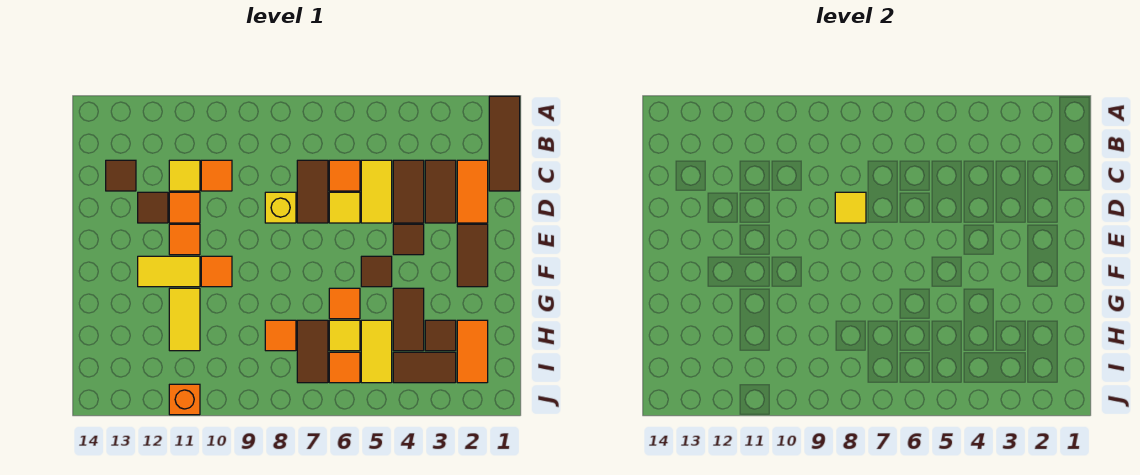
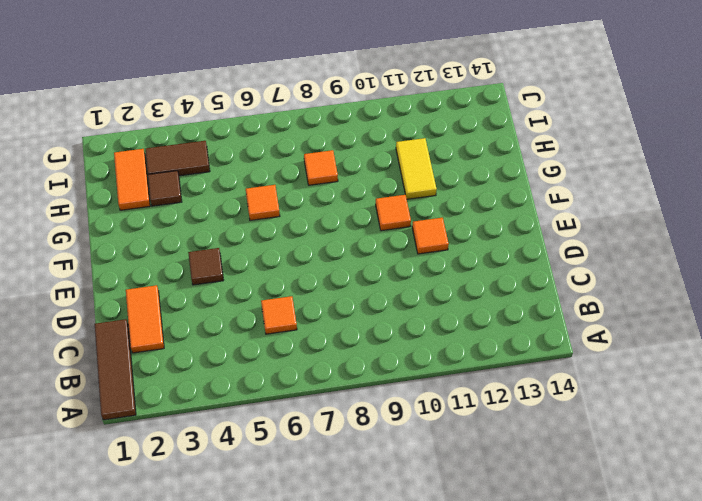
none -> brown tile C3:D3 level 1
none -> brown tile C4:D4 level 1
none -> yellow tile C5:D5 level 1
none -> brown tile C7:D7 level 1

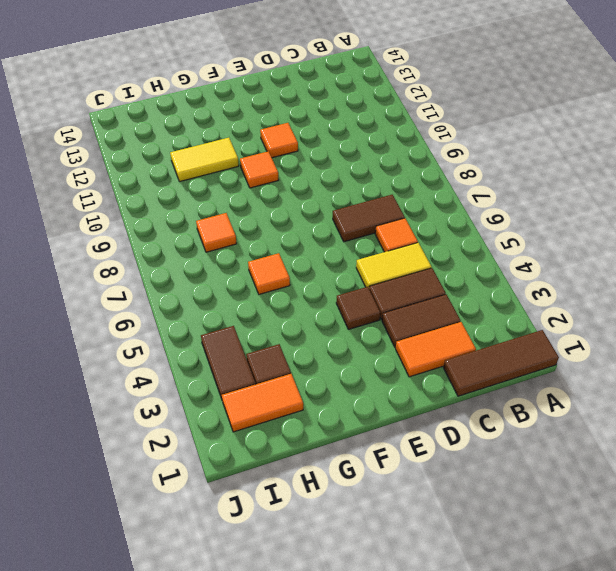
none -> orange tile C10 level 1
none -> yellow tile C11 level 1
none -> brown tile C13 level 1
none -> yellow tile D6 level 1

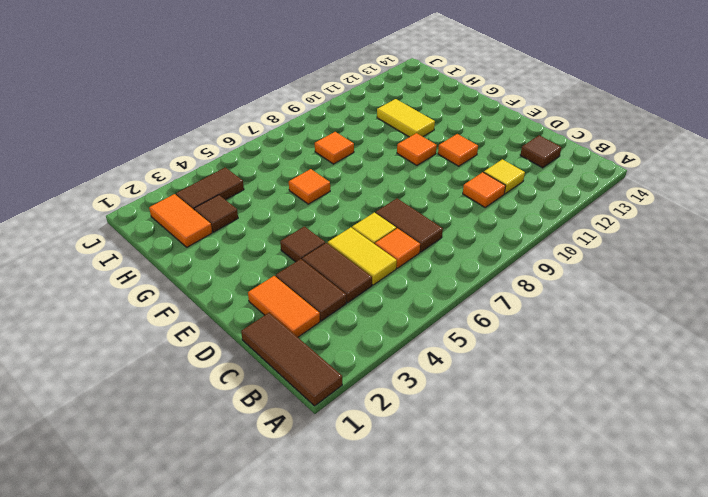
none -> yellow brick D8 level 1
none -> orange tile D11 level 1
none -> brown tile D12 level 1
none -> brown tile E2:F2 level 1

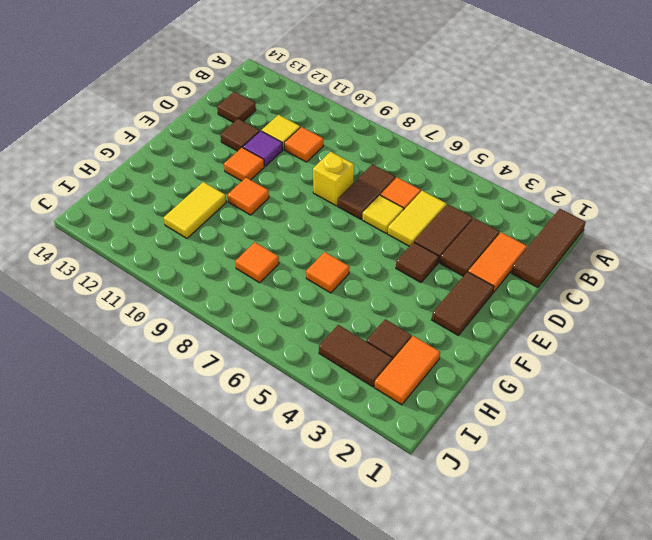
purple tile D11 level 1 -> orange tile D11 level 1
none -> brown tile F5 level 1
none -> yellow tile F11:F12 level 1
none -> brown tile G4:H4 level 1
none -> yellow tile H5:I5 level 1

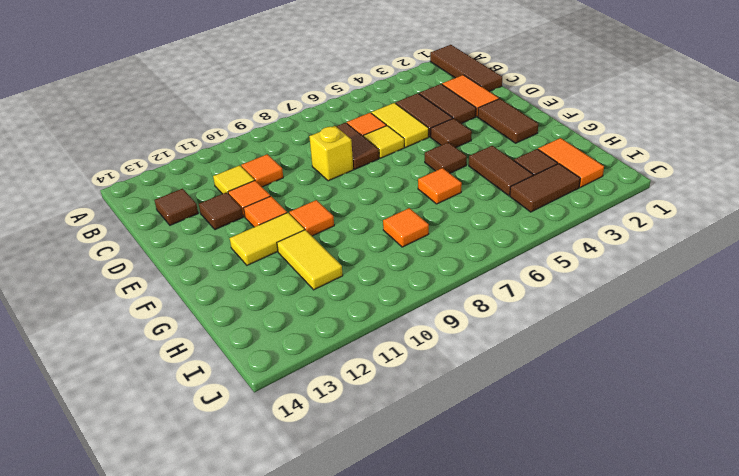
none -> yellow tile H5:I5 level 1
none -> yellow tile H6 level 1
none -> brown tile H7:I7 level 1
none -> orange tile I6 level 1

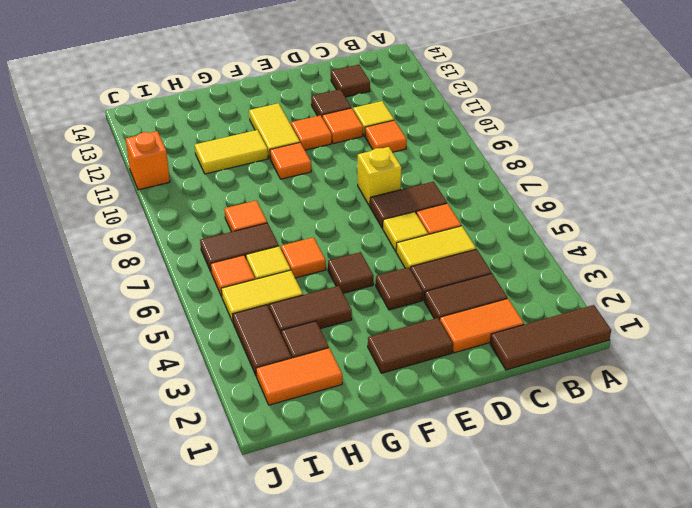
none -> yellow tile D8 level 2

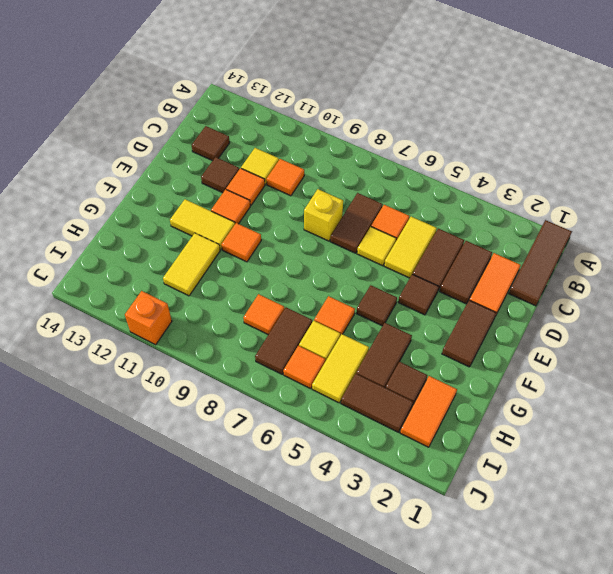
none -> yellow tile D8 level 2

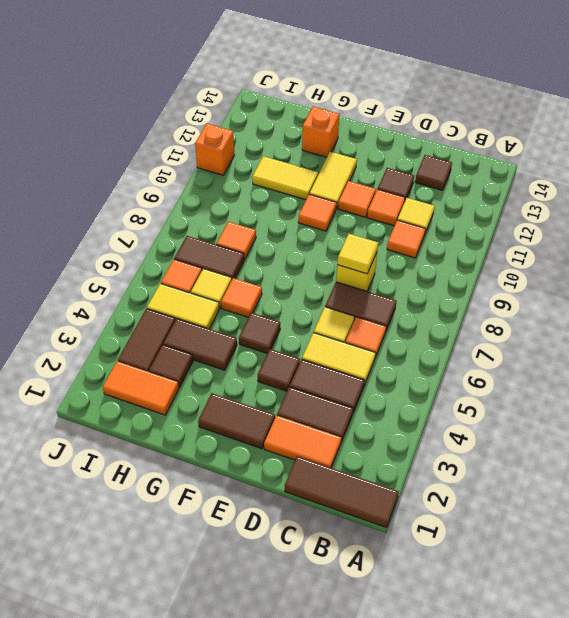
orange brick G13 level 1 -> none

